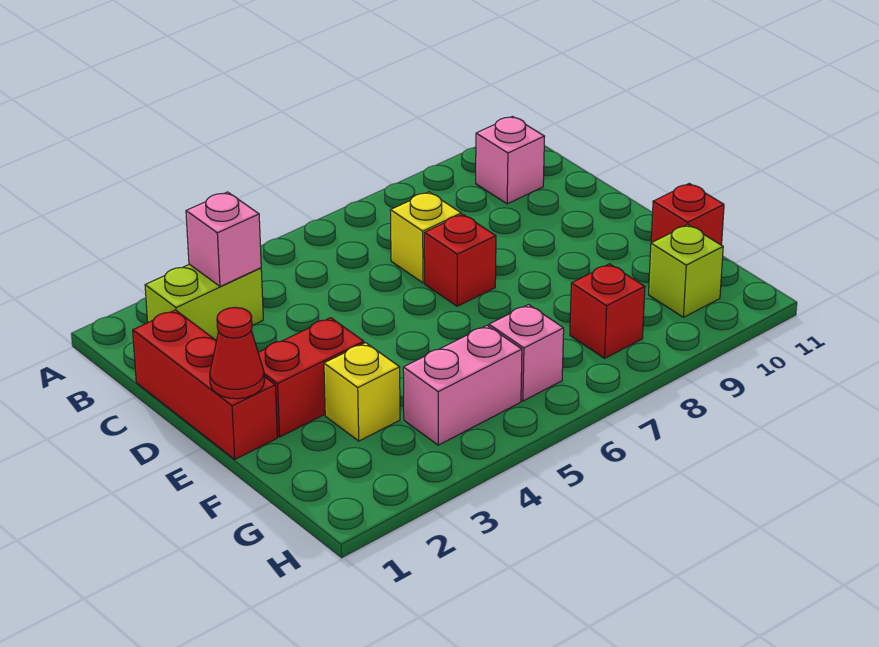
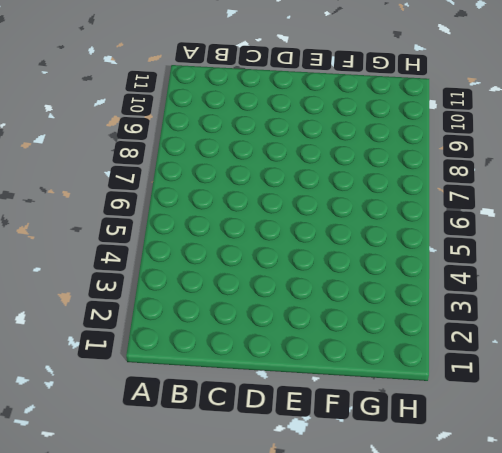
none -> lime brick B2:B3 level 1
none -> pink brick B10 level 1
none -> red brick C1:E1 level 1

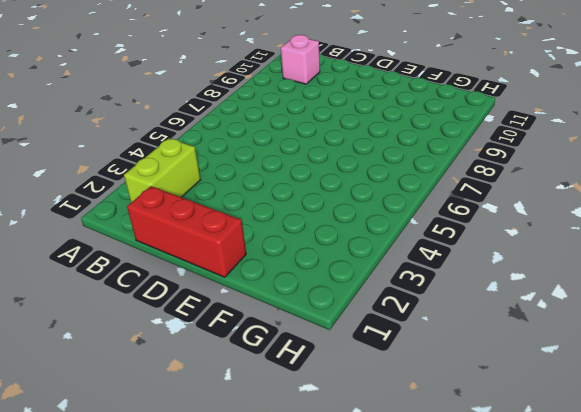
none -> yellow brick C7 level 1
none -> red brick D7 level 1
none -> red brick E2:E3 level 1

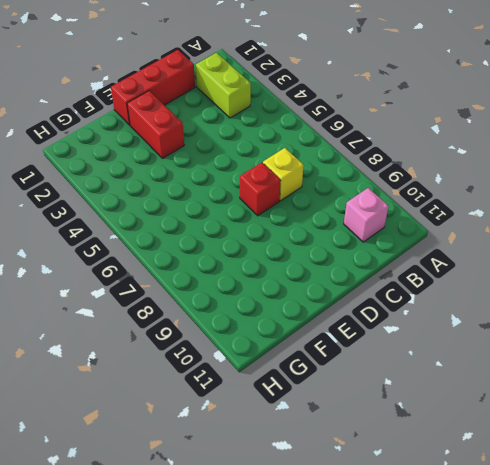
none -> yellow brick F3 level 1
none -> red brick F11 level 1
none -> pink brick G4:G5 level 1

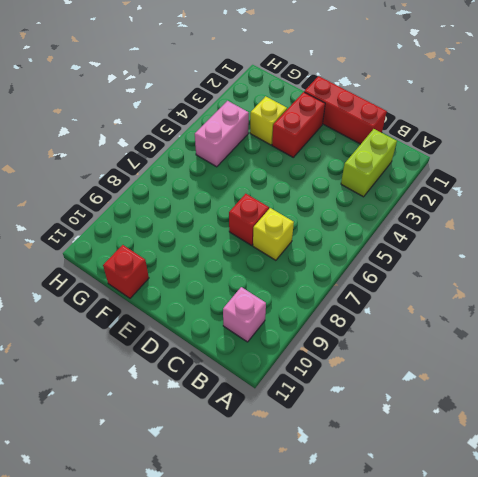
none -> pink brick G6 level 1
none -> red brick G8 level 1
none -> lime brick G10 level 1

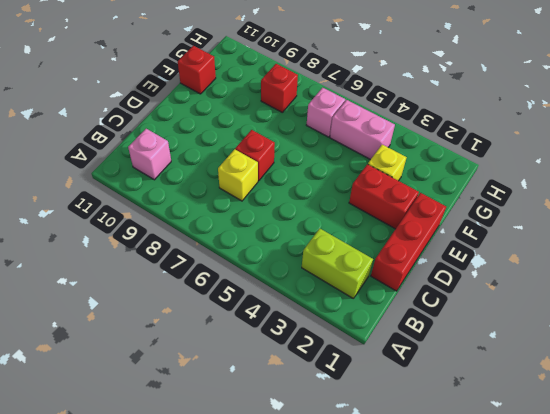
none -> lime brick G10 level 1
none -> pink brick B3 level 2
none -> red cone E1 level 2

